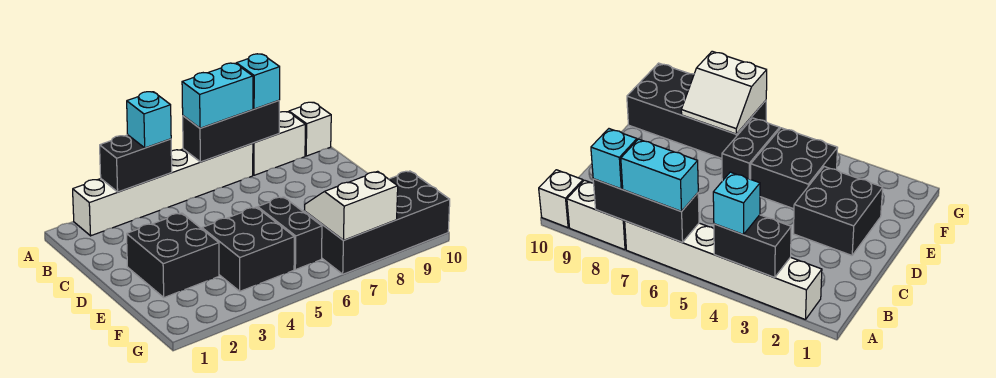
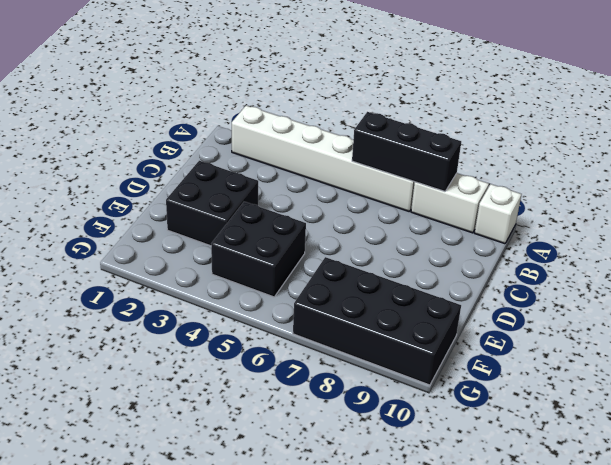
none -> black brick E6:F6 level 1
none -> black brick A3:A4 level 2
none -> white slope F7:G8 level 2 top G

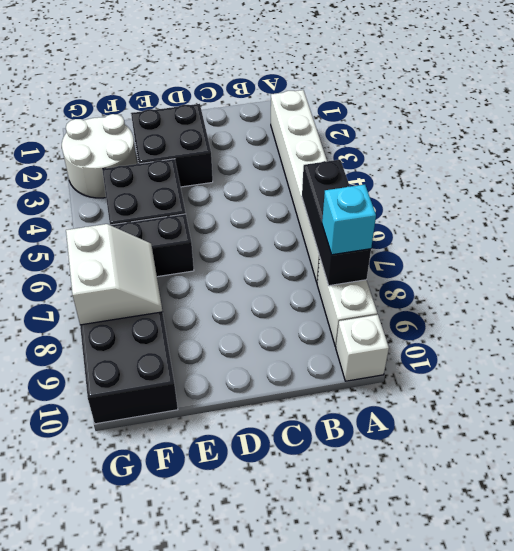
white round brick F2:G3 level 1 -> none
none -> black brick A3:A4 level 2
none -> cyan brick A4 level 3
none -> cyan brick A6:A7 level 3

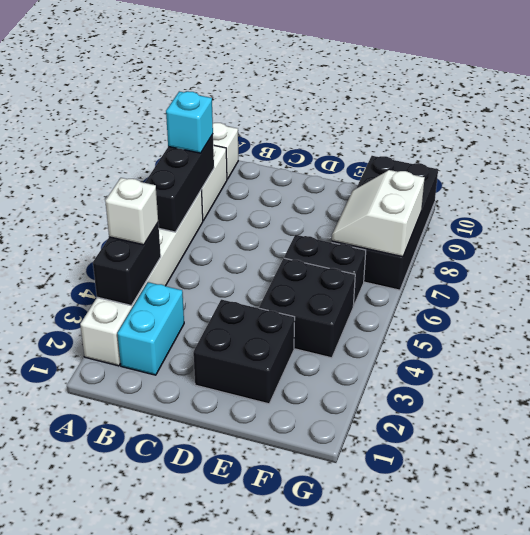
white brick A4 level 3 -> cyan brick A4 level 3
cyan brick B2:B3 level 1 -> cyan brick A6:A7 level 3

